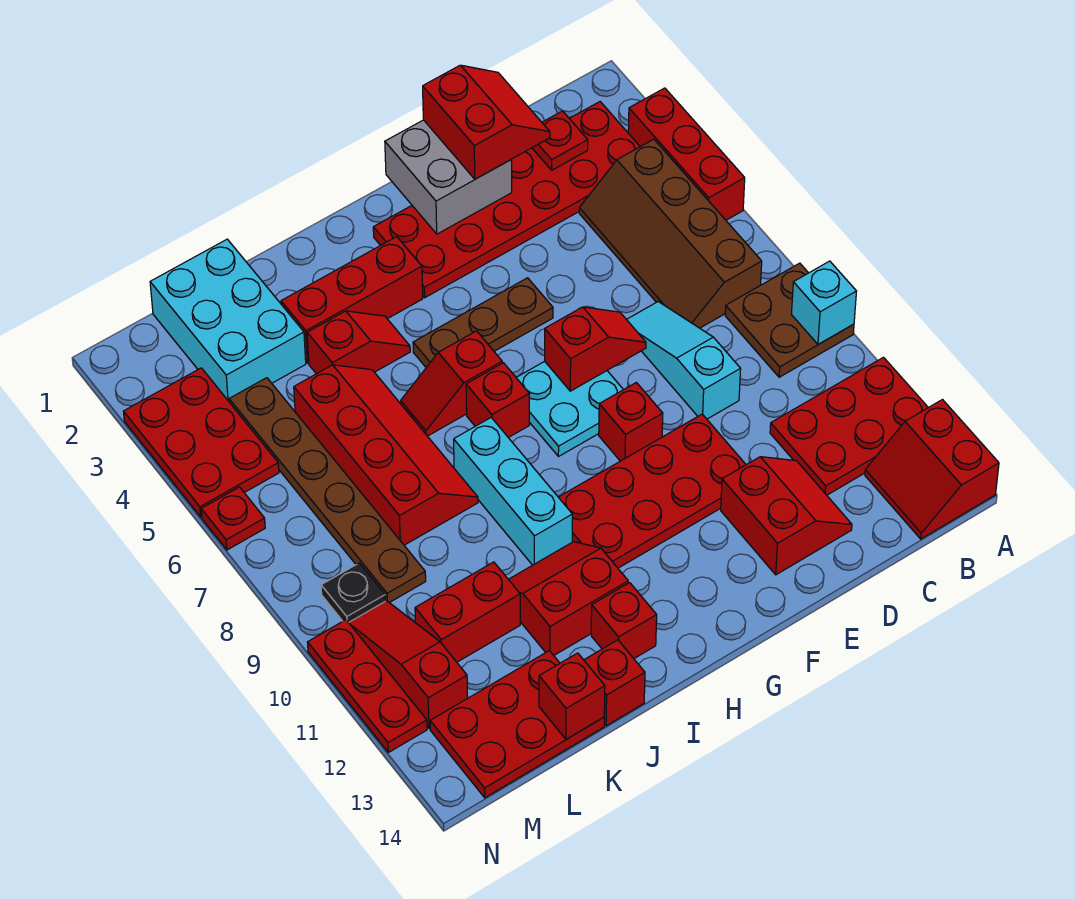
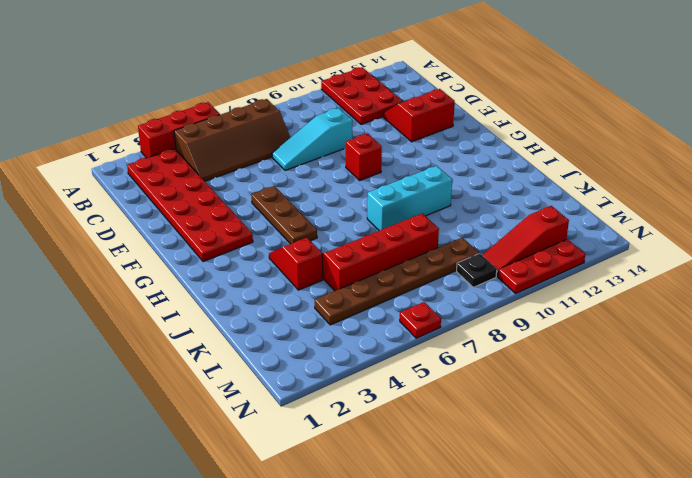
none -> brown plate A8:B9 level 1
none -> red slope A13:B14 level 1 top A
none -> red plate E10:H11 level 1
none -> cyan plate F7:G8 level 1

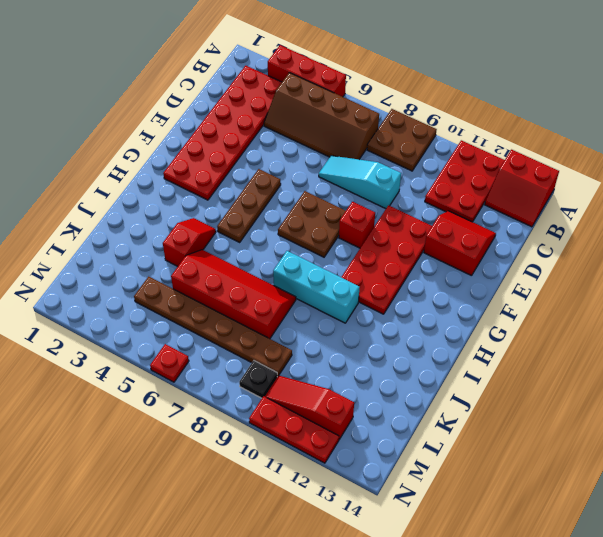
brown plate F7:G8 level 1 -> cyan plate F7:G8 level 1
none -> red brick H3:J3 level 1
none -> red slope H6:I6 level 1 top H
none -> red brick H7 level 1
none -> red slope I11:J12 level 1 top 12

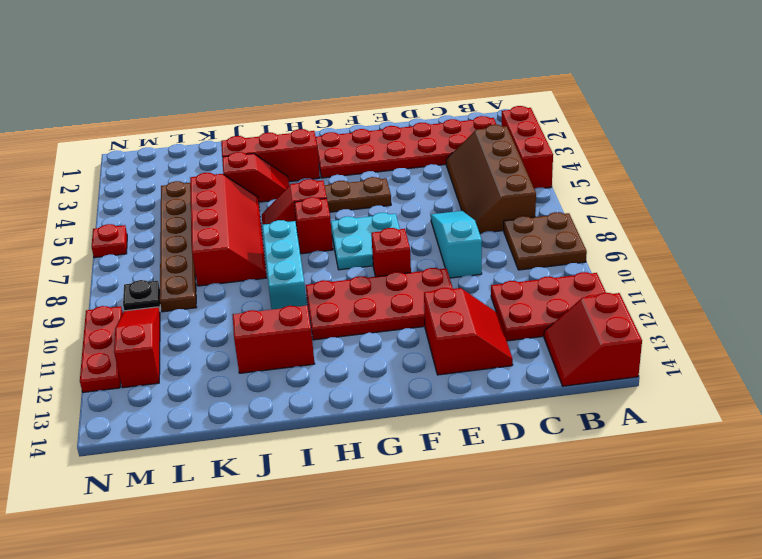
none -> red brick I13 level 1
none -> red brick J14 level 1
none -> cyan brick K1:L3 level 1
none -> red brick K11:L11 level 1

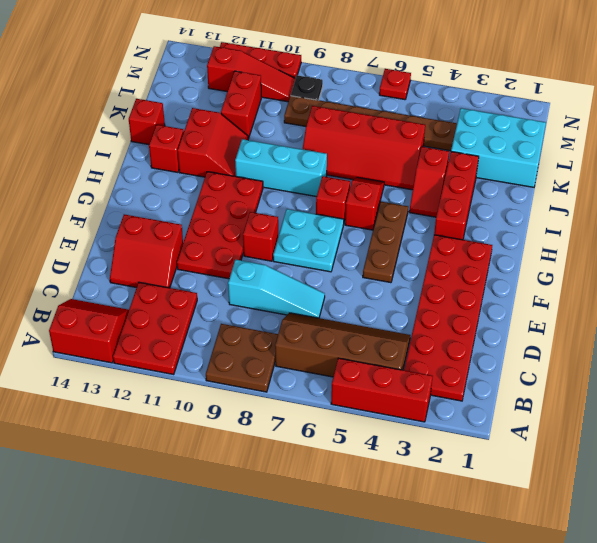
none -> red plate K13:M14 level 1
none -> red plate M3:N5 level 1
none -> cyan brick A9 level 2
none -> red plate C2 level 2

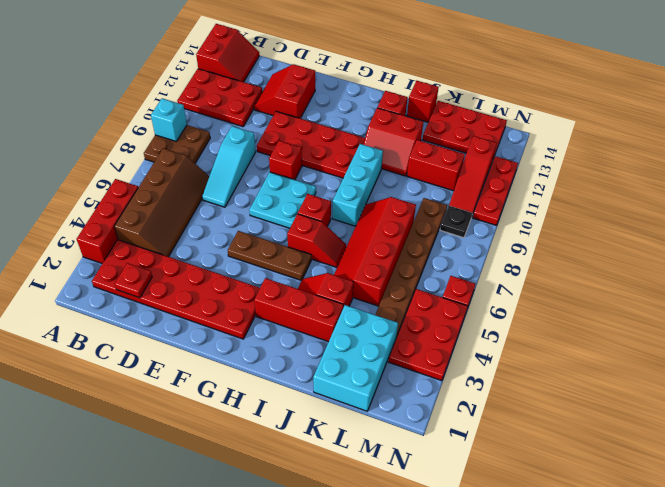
none -> grey brick E1:F2 level 2
none -> red slope E7:F7 level 2 top F
none -> red brick K14 level 2
none -> red slope D1:E2 level 3 top E

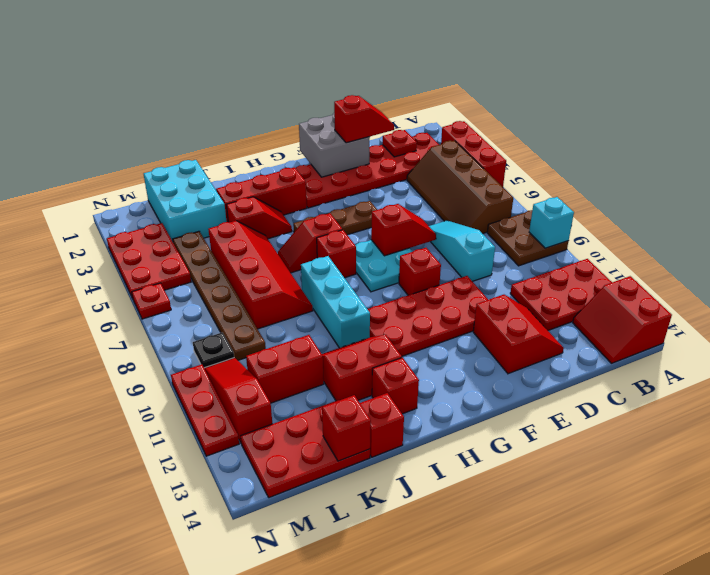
red slope D2:E2 level 3 top E -> red slope D1:E2 level 3 top E

